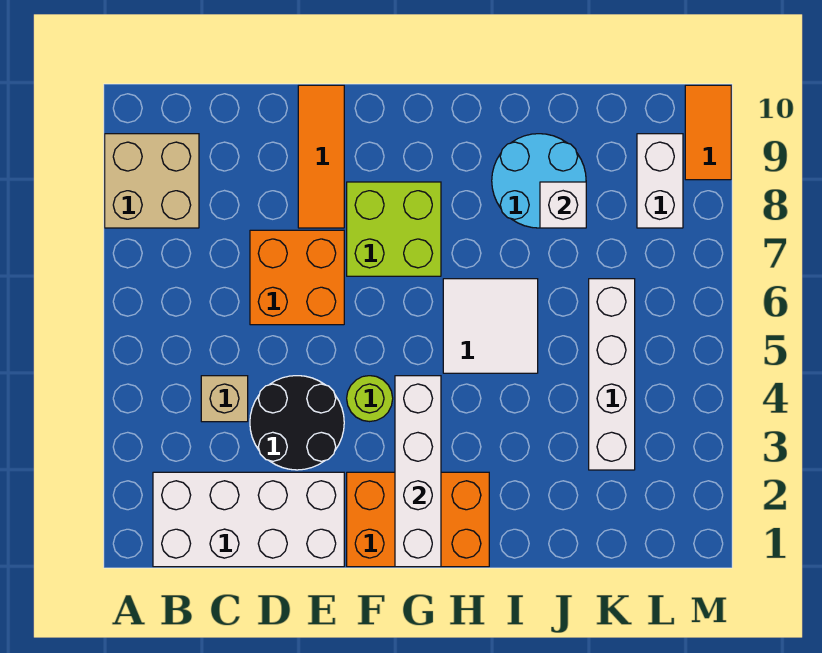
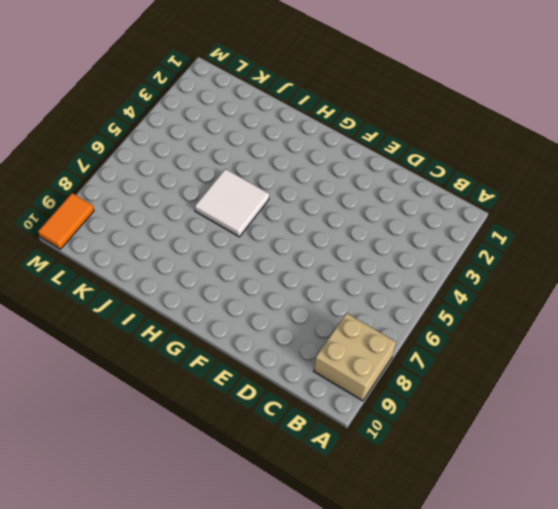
none -> white brick B1:E2 level 1
none -> tan brick C4 level 1
none -> black round brick D3:E4 level 1

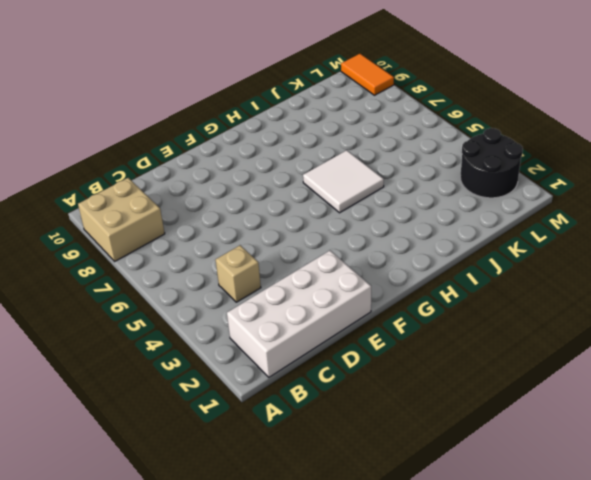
black round brick L2:M3 level 1 -> black round brick D3:E4 level 1
none -> orange brick D6:E7 level 1
none -> orange tile E8:E10 level 1
none -> orange brick F1:H2 level 1

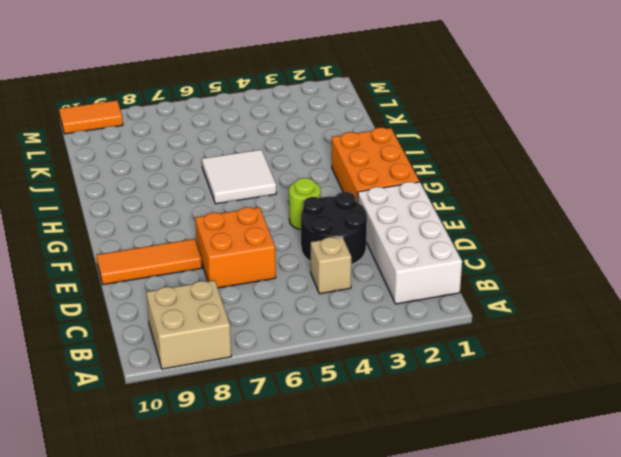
none -> lime brick F7:G8 level 1
none -> cyan round brick I8:J9 level 1
none -> white brick K3:K6 level 1

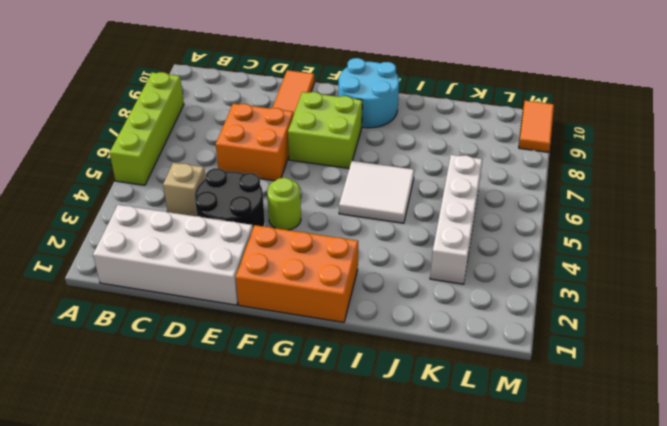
lime brick A5:A8 level 1 -> tan brick A8:B9 level 1
cyan round brick G9:H10 level 1 -> cyan round brick I8:J9 level 1
none -> white brick L8:L9 level 1
none -> white brick G1:G4 level 2
none -> white brick J8 level 2

